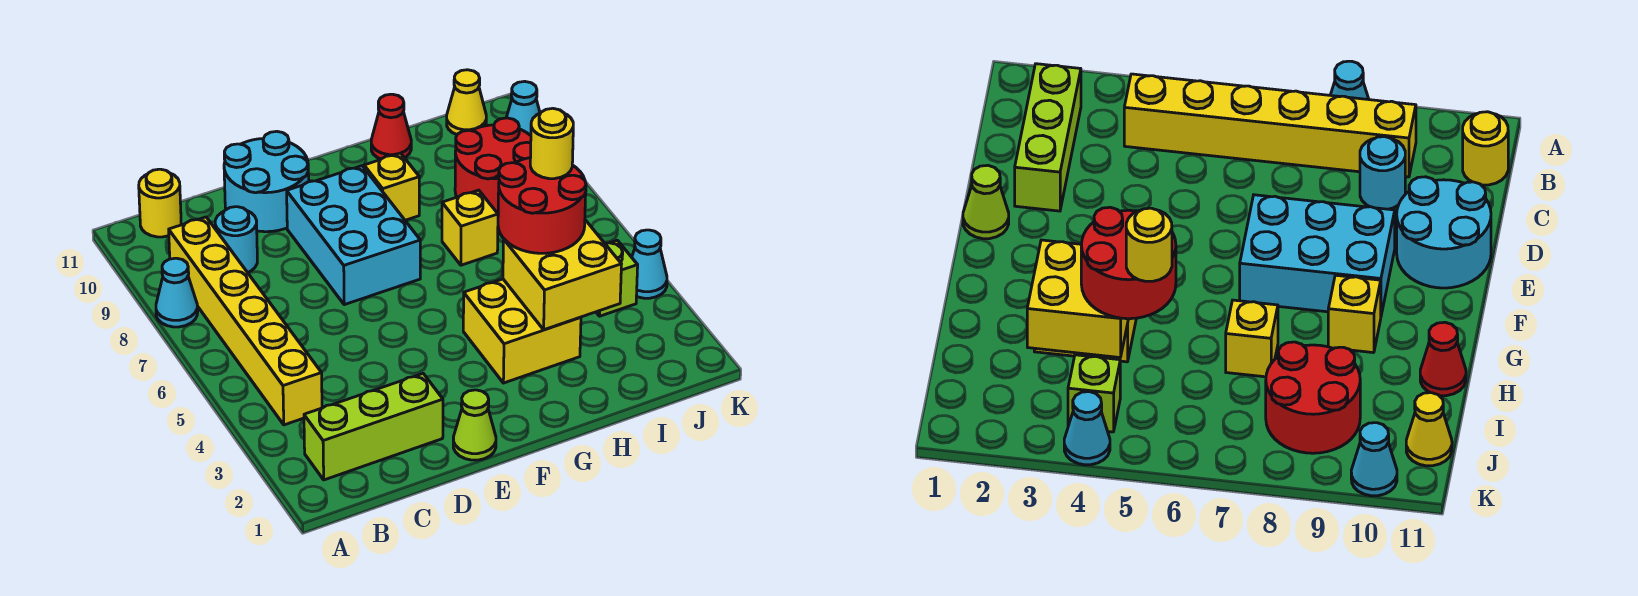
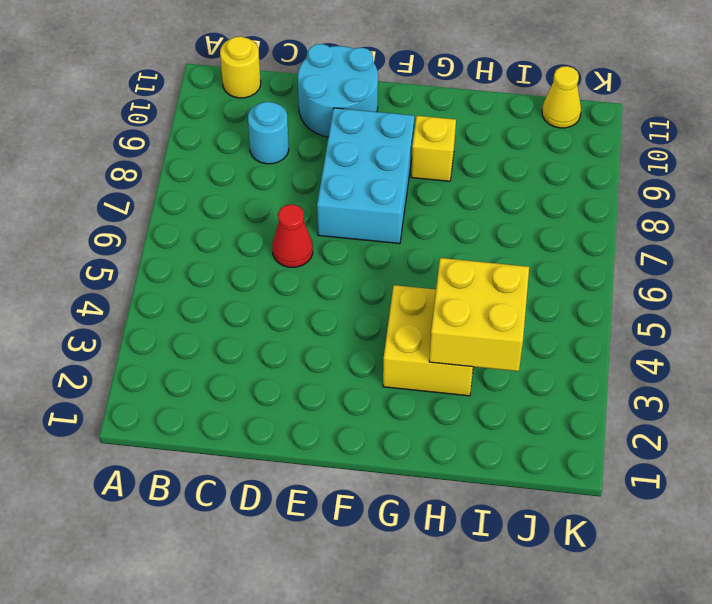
red cone D6 level 1 -> red cone H11 level 1
none -> cyan cone A8 level 1
none -> lime brick B2:D2 level 1
none -> yellow brick B4:B9 level 1

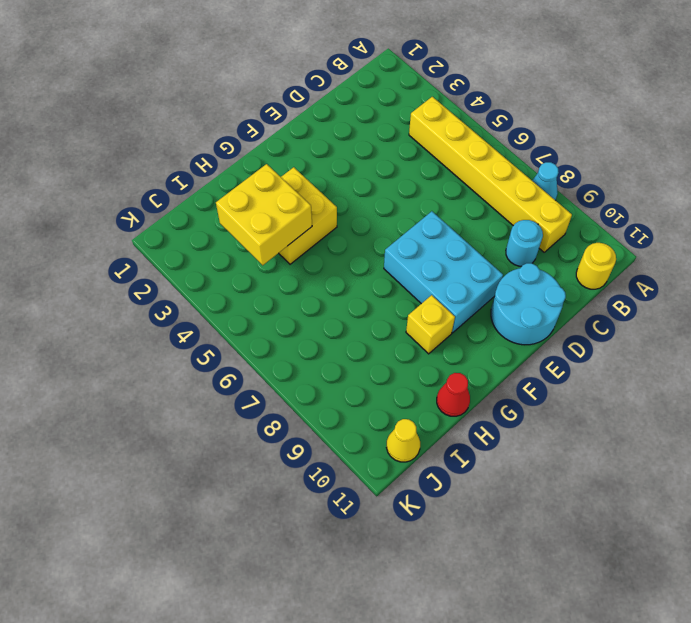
none -> lime brick B2:D2 level 1
none -> lime cone E1 level 1
none -> yellow brick H7 level 1

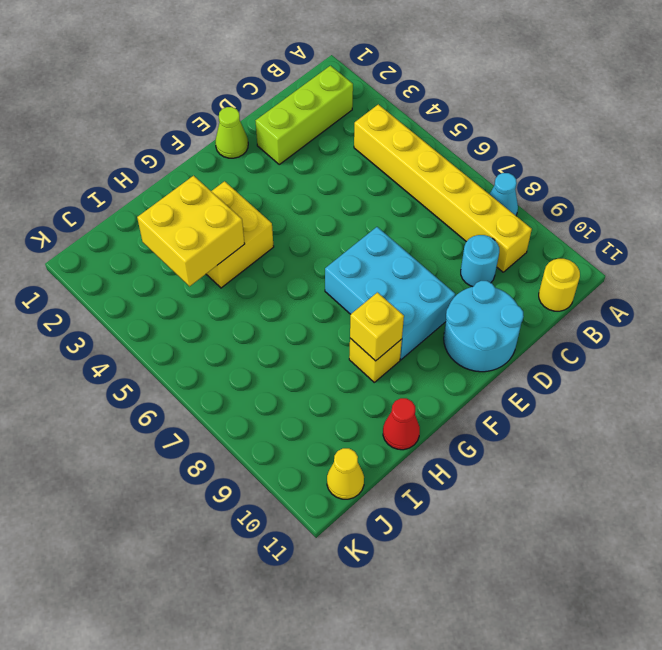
yellow brick G9 level 2 -> yellow brick H7 level 1
none -> red round brick I8:J9 level 1
none -> lime brick J4 level 1
none -> cyan cone K4 level 1

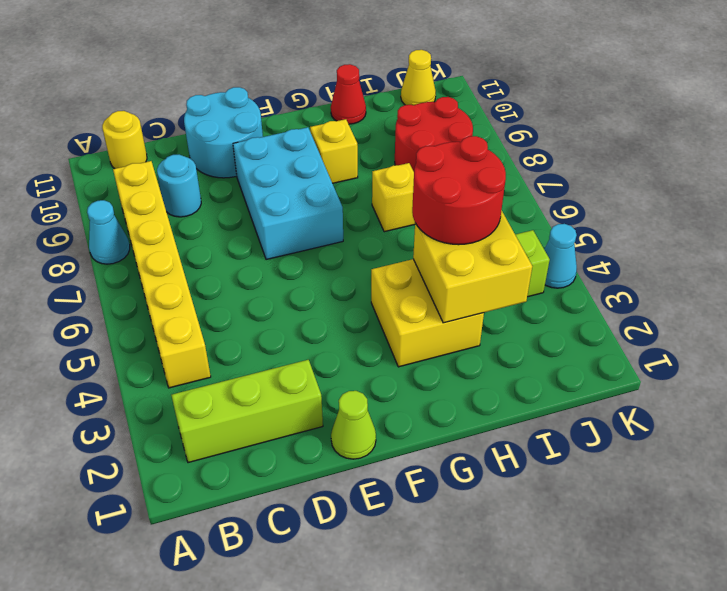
none -> cyan cone K10 level 1
none -> yellow round brick I5 level 4

